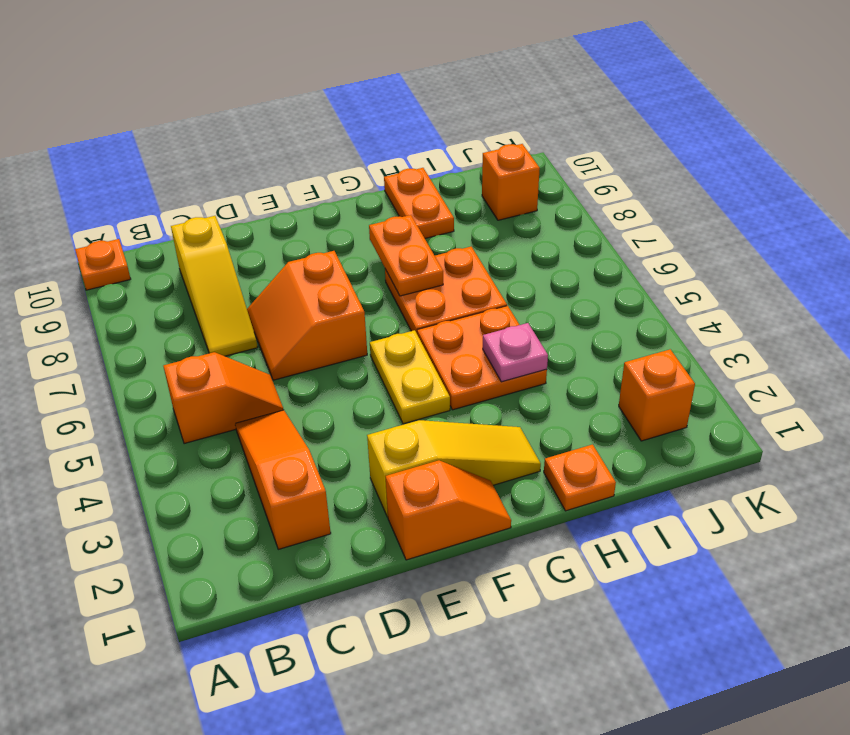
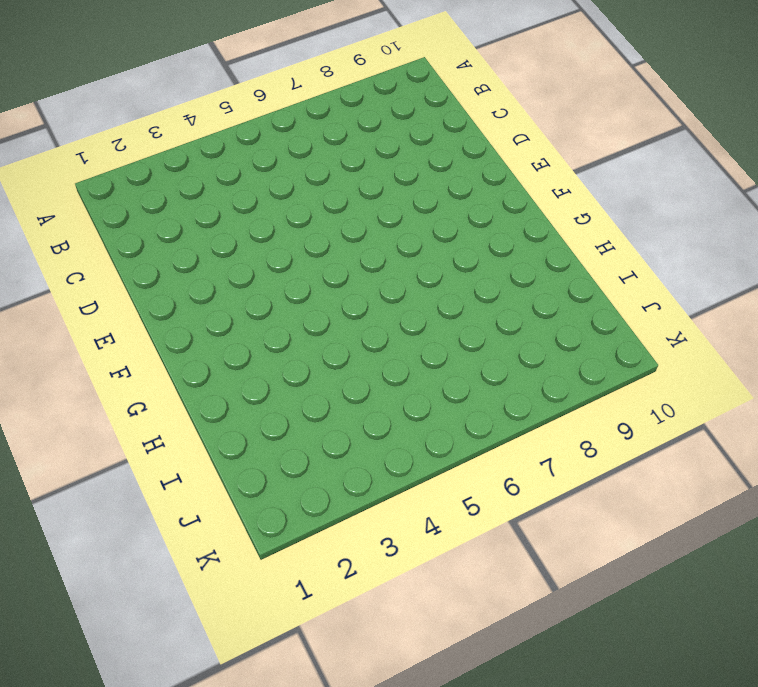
none -> orange plate A10 level 1
none -> orange slope B5:C5 level 1 top B
none -> orange slope C2:C4 level 1 top 2

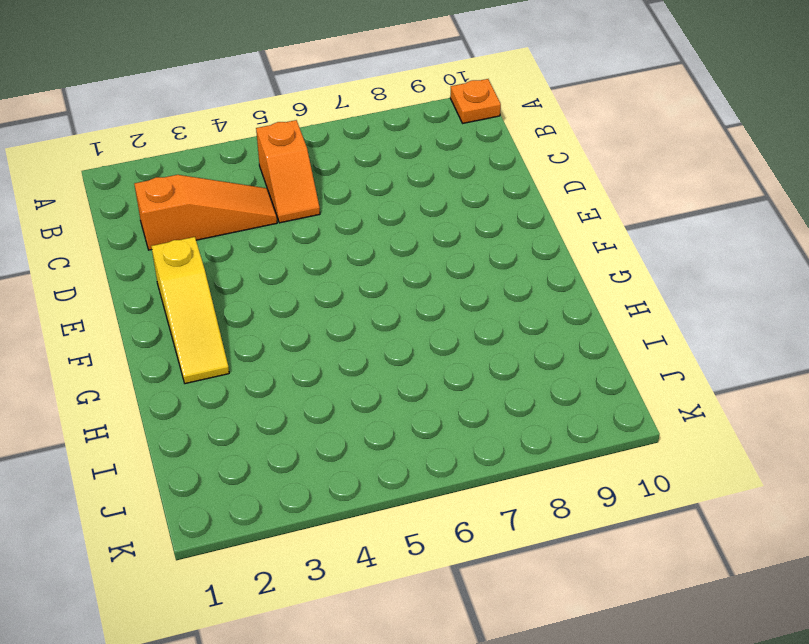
none -> yellow slope C7:C9 level 1 top 9
none -> orange slope D6:E7 level 1 top E
none -> orange slope E1:F1 level 1 top E

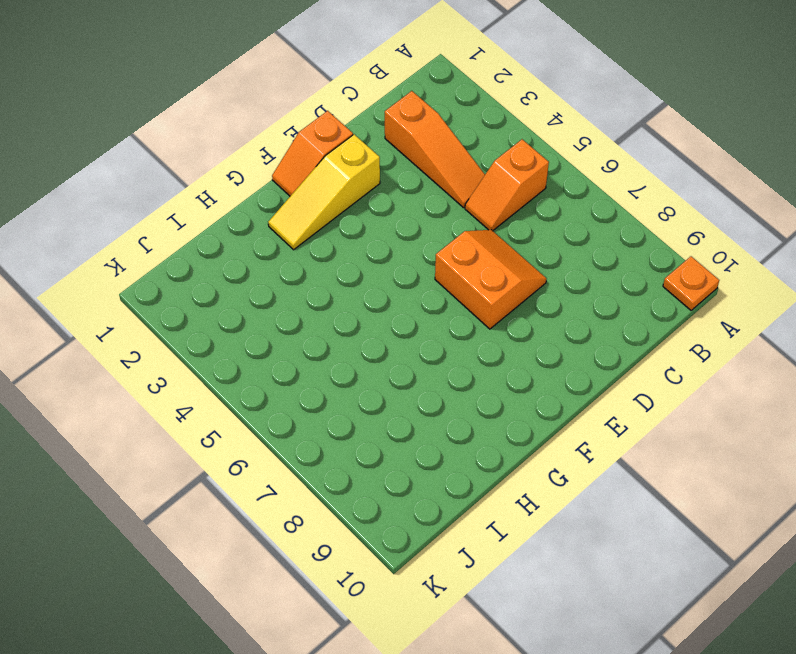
none -> yellow slope C7:C9 level 1 top 9
none -> yellow plate F4:F5 level 1
none -> orange plate G4:H5 level 1

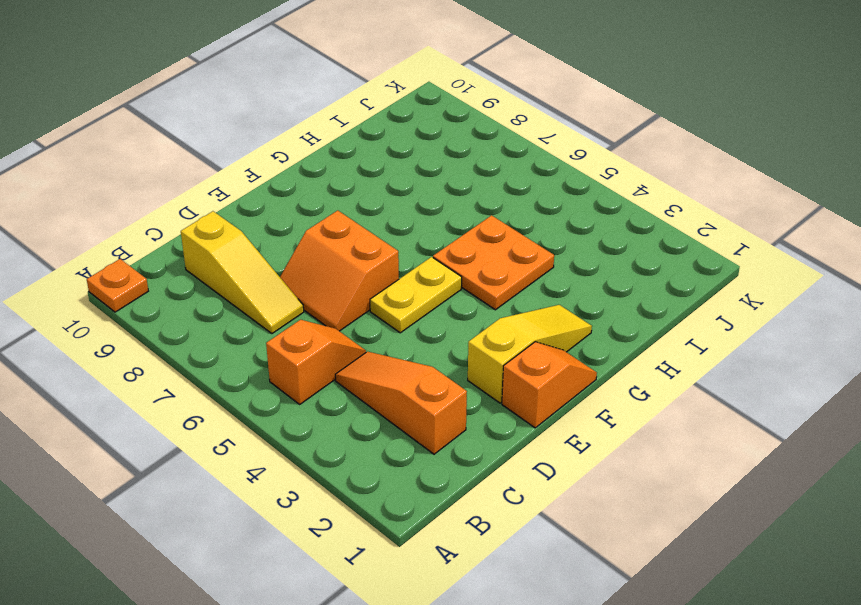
yellow plate E5:F5 level 1 -> yellow plate F4:F5 level 1
none -> orange plate G6:H7 level 1
none -> orange plate H1 level 1
none -> orange plate H9:H10 level 1

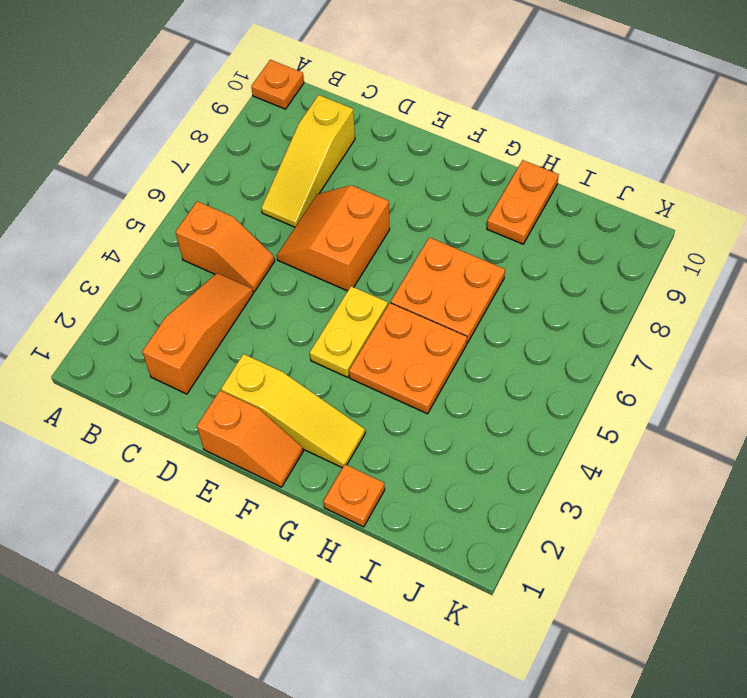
none -> orange brick J2 level 1
none -> orange brick J9 level 1
none -> orange plate G7:G8 level 2

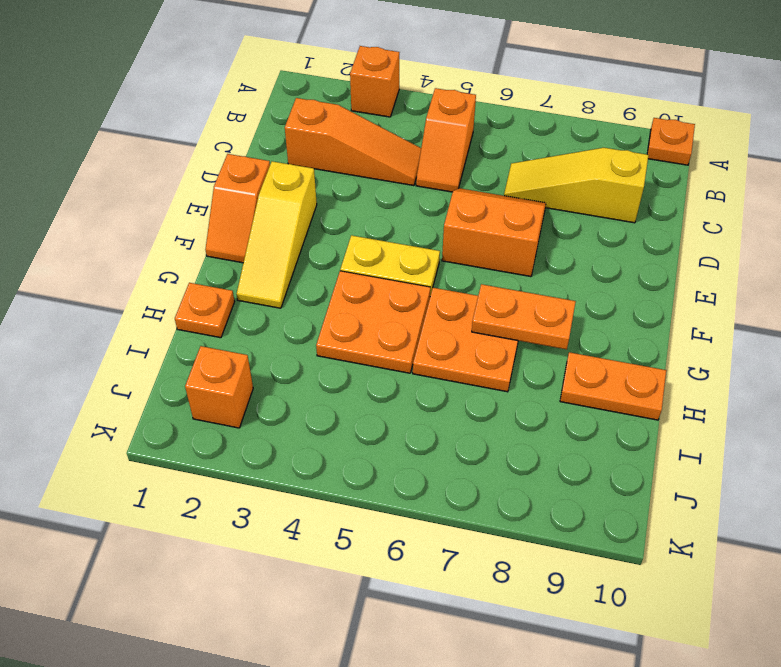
orange brick A3 level 1 -> orange brick J9 level 1
none -> pink plate H4 level 2

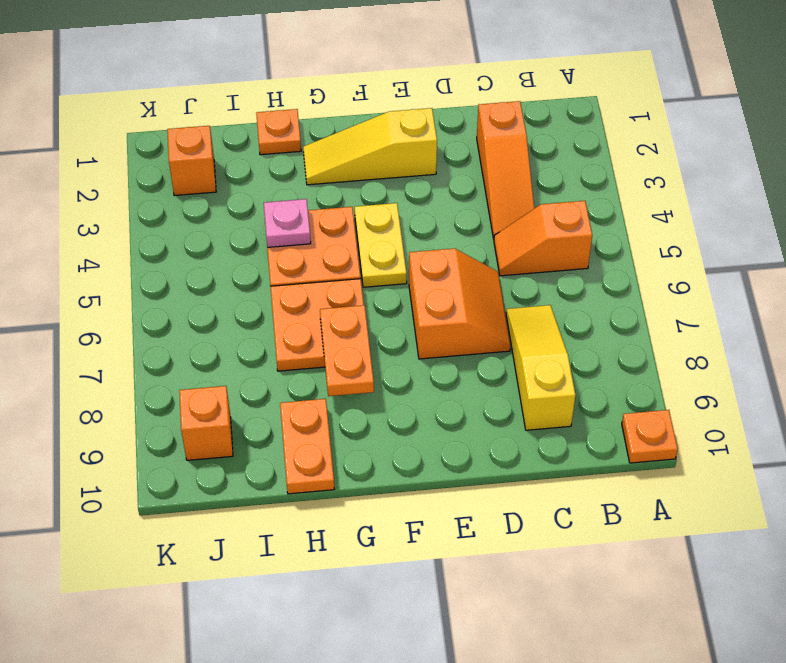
none -> orange slope E1:F1 level 1 top E

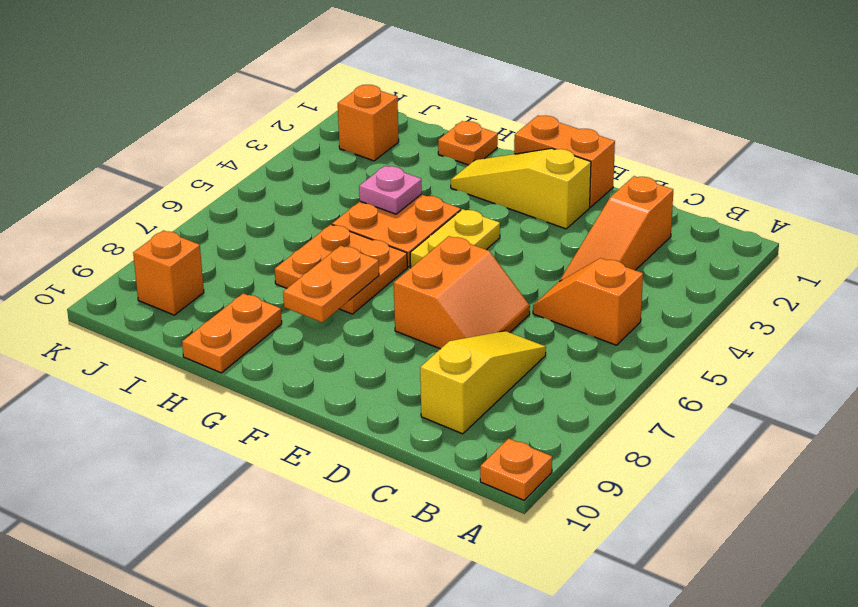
orange brick E1:F1 level 1 -> orange slope E1:F1 level 1 top E

